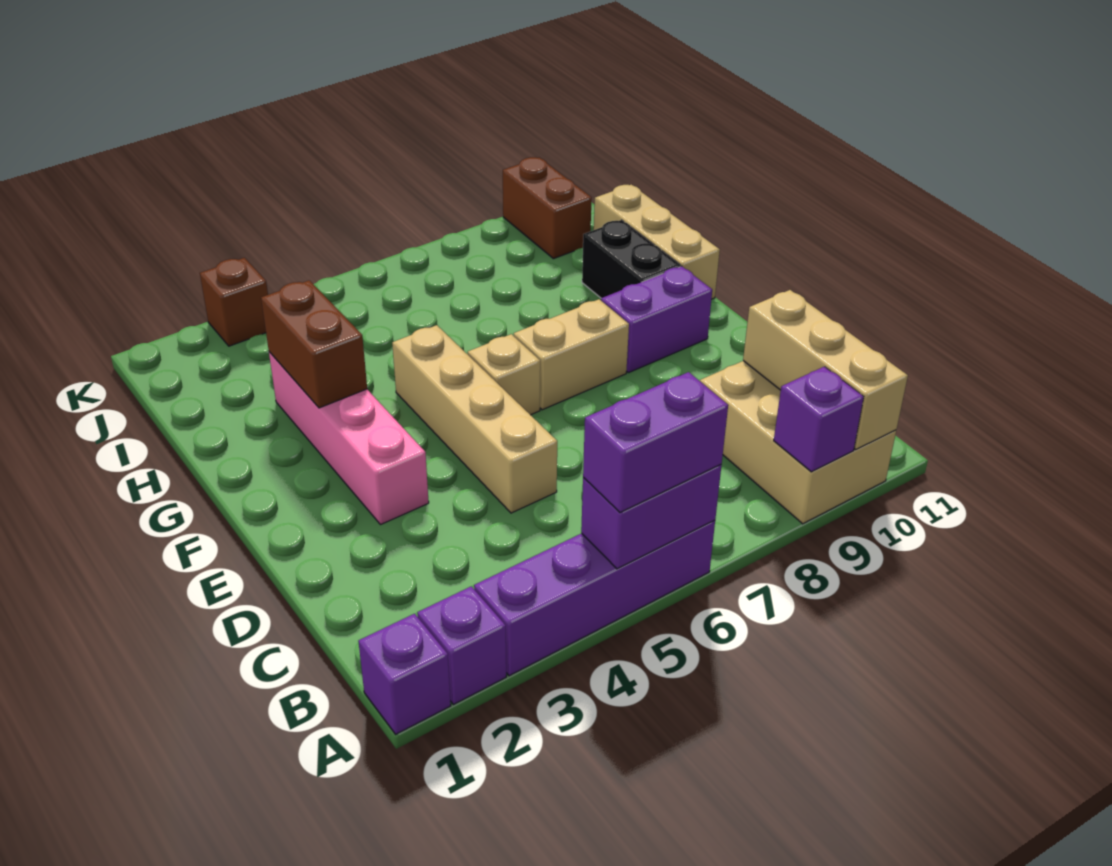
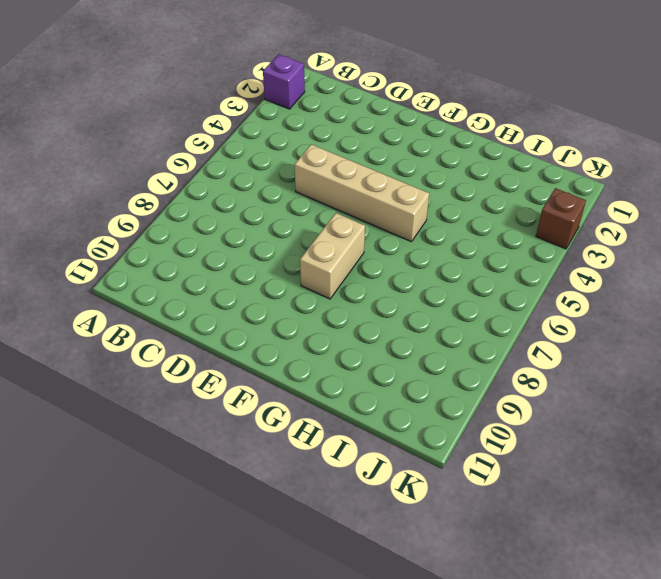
none -> purple brick A1 level 1
none -> purple brick A3:A6 level 1
none -> tan brick A9:C10 level 1

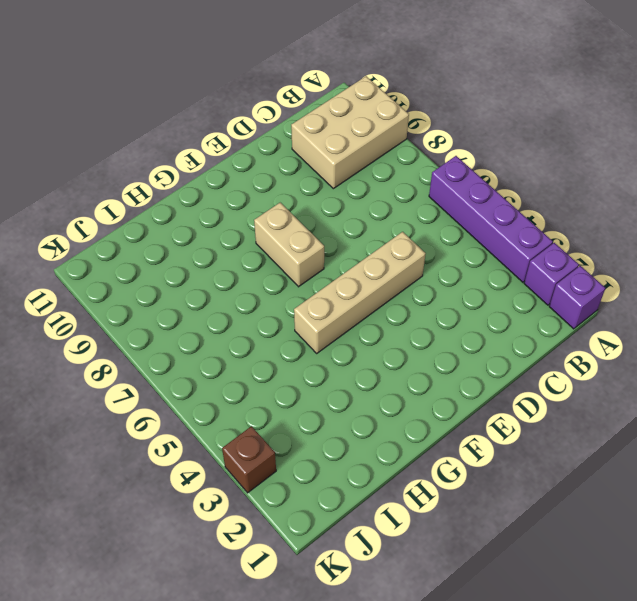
none -> pink brick E3:H3 level 1
none -> tan brick F6 level 1
none -> purple brick F9:F10 level 1

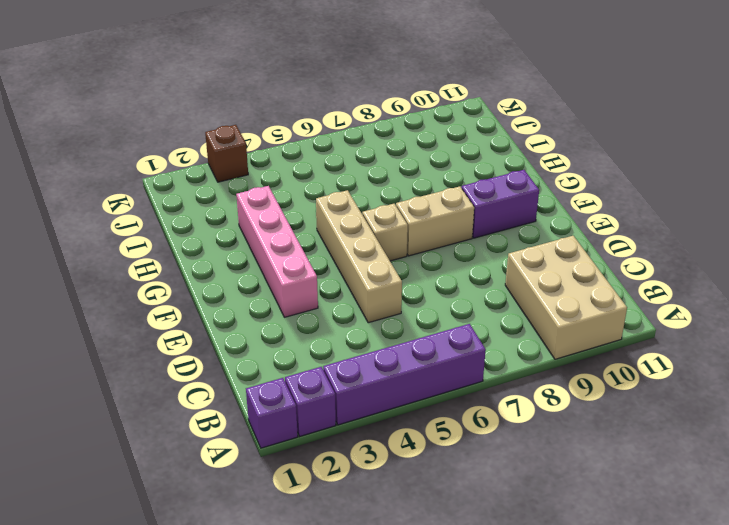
none -> black brick G10:H10 level 1
none -> tan brick G11:I11 level 1
none -> brown brick J10:K10 level 1

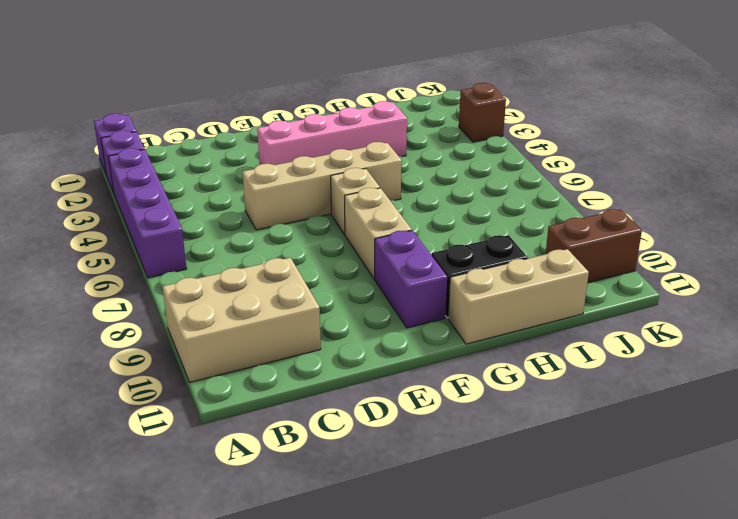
none -> purple brick A5:A6 level 2
none -> purple brick A9 level 2
none -> tan brick A10:C10 level 2

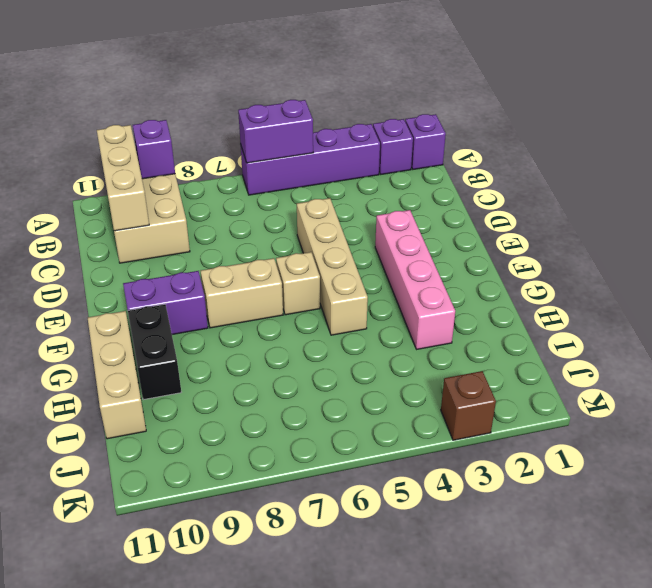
none -> brown brick J10:K10 level 1
none -> brown brick G3:H3 level 2
none -> purple brick A5:A6 level 3

